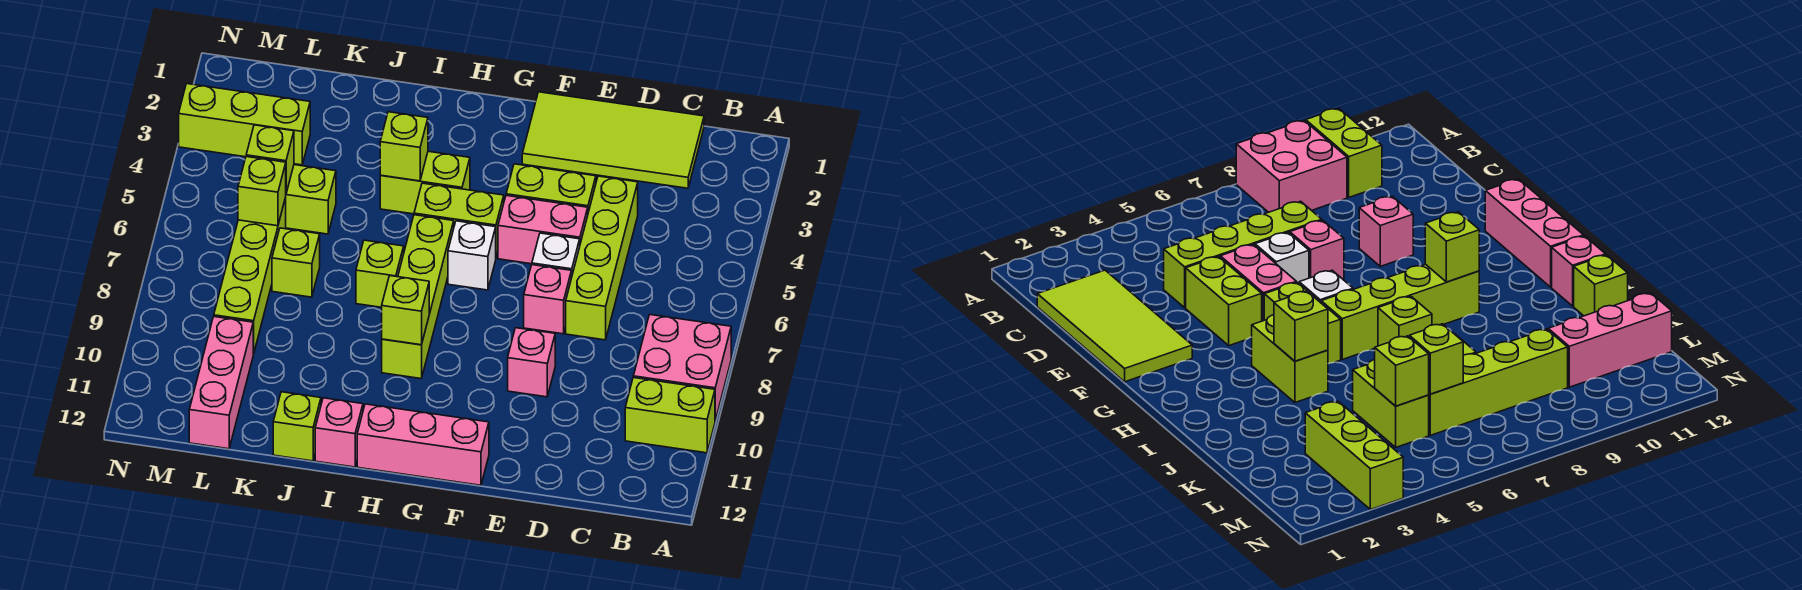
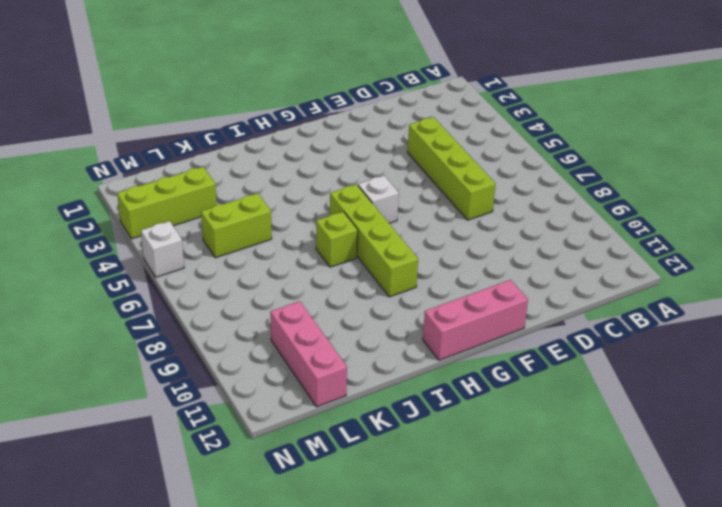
white brick N5 level 1 -> white brick E6 level 1
none -> pink brick A8:B9 level 1
none -> lime brick A10:B10 level 1
none -> lime tile C1:F2 level 1

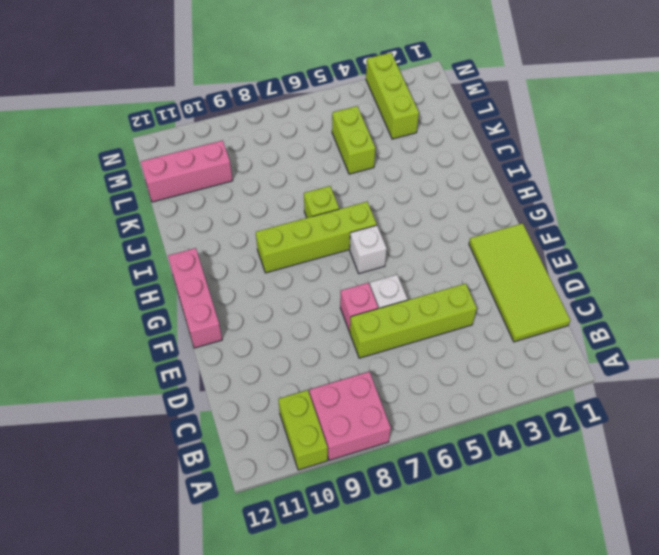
none -> lime brick E4:F4 level 1
none -> pink brick E5:F5 level 1
none -> pink brick E9 level 1

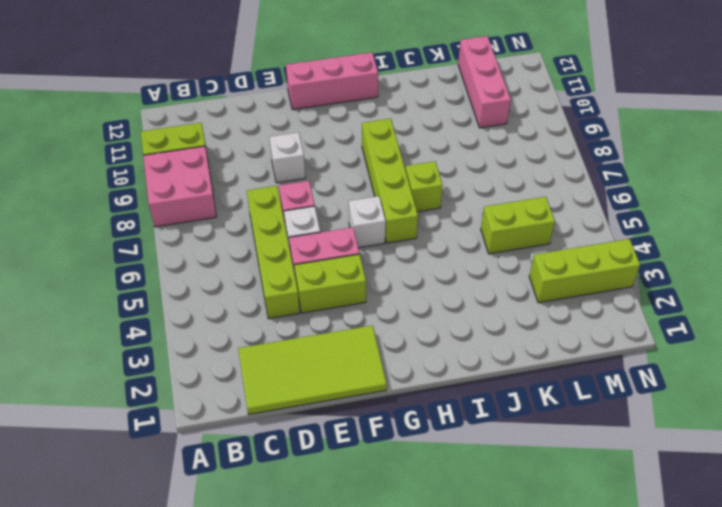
white brick E9 level 1 -> pink brick E9 level 1
none -> lime brick G5:H5 level 1
none -> lime brick H4:I4 level 1
none -> pink brick I12 level 1

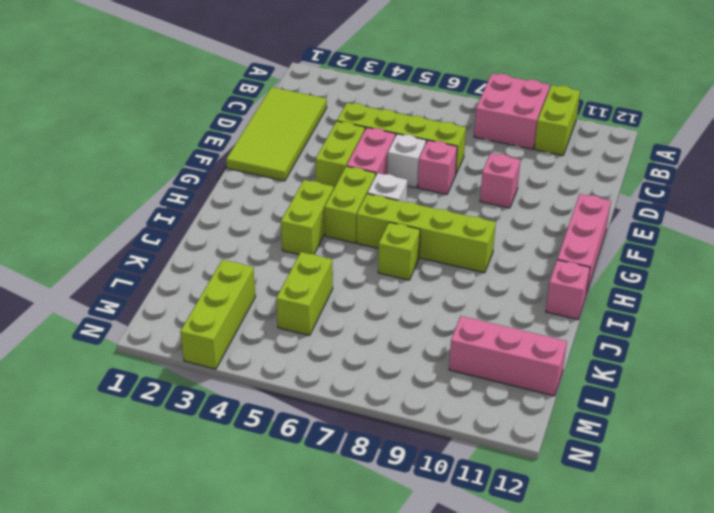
none -> lime brick J12 level 1
none -> lime brick K7 level 1
none -> lime brick L6:L9 level 1

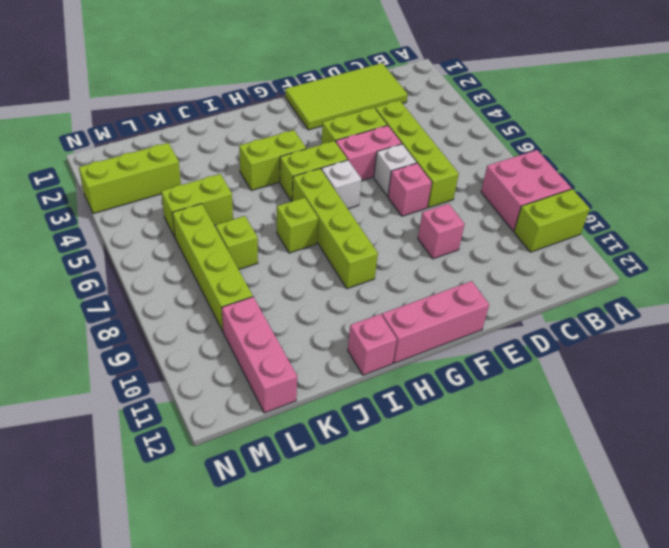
none -> lime brick J12 level 1
none -> lime brick H9 level 2
none -> lime brick I4 level 2

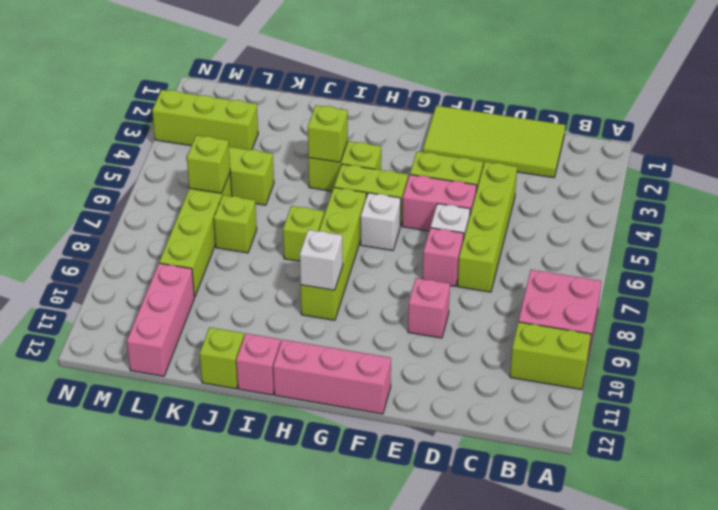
white brick H9 level 2 -> lime brick H9 level 2
none -> lime brick L5 level 2

